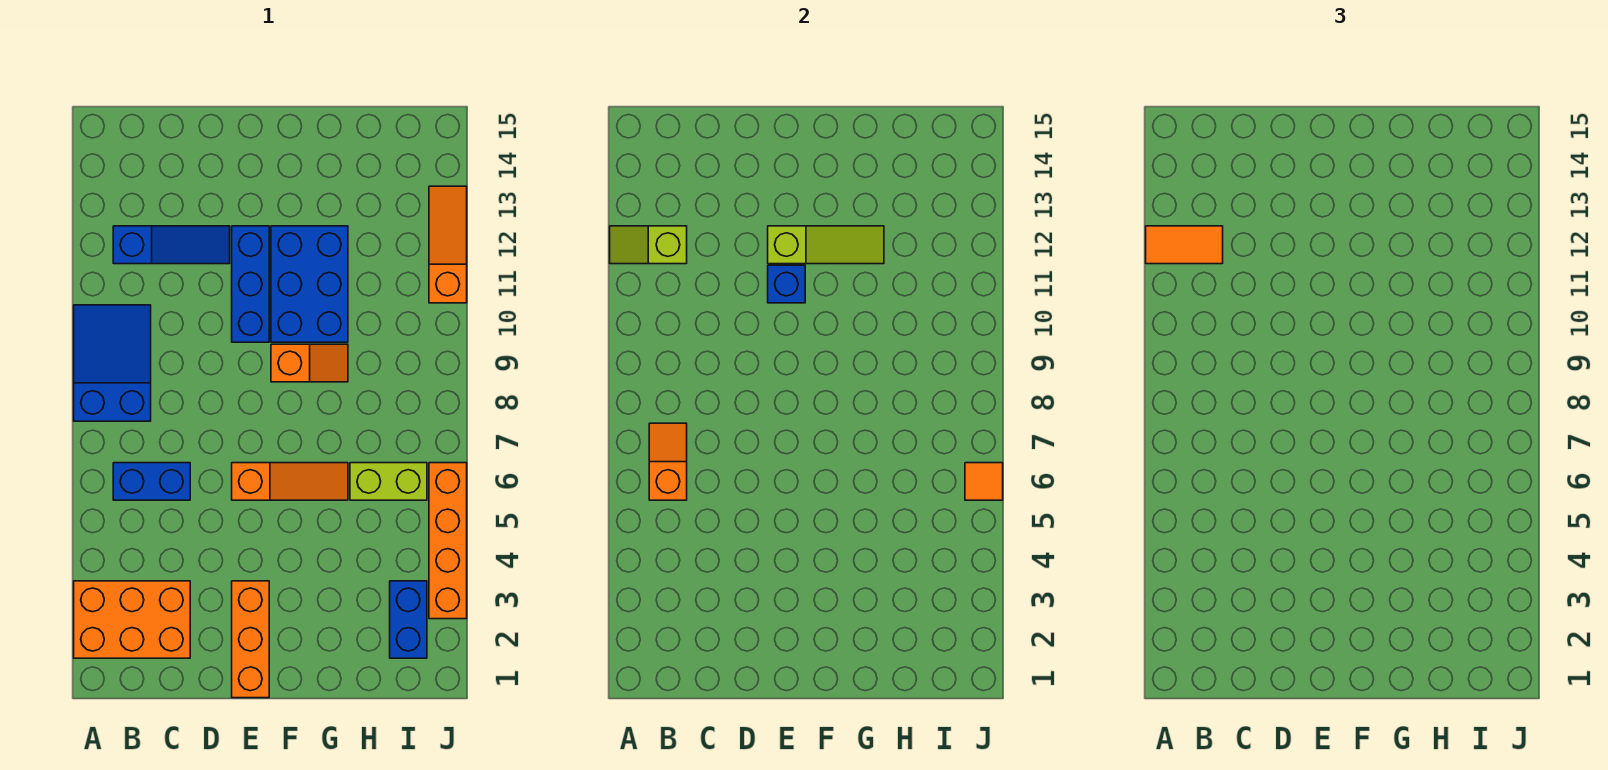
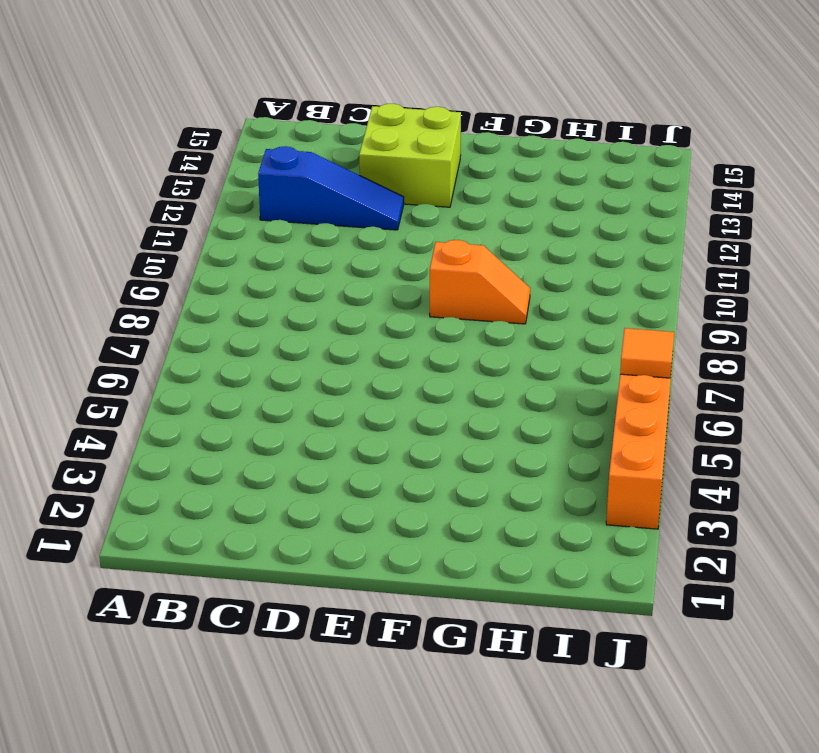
lime brick D13:E14 level 1 -> none
none -> orange brick A2:C3 level 1
none -> blue slope A8:B10 level 1 top 8
none -> blue brick B6:C6 level 1

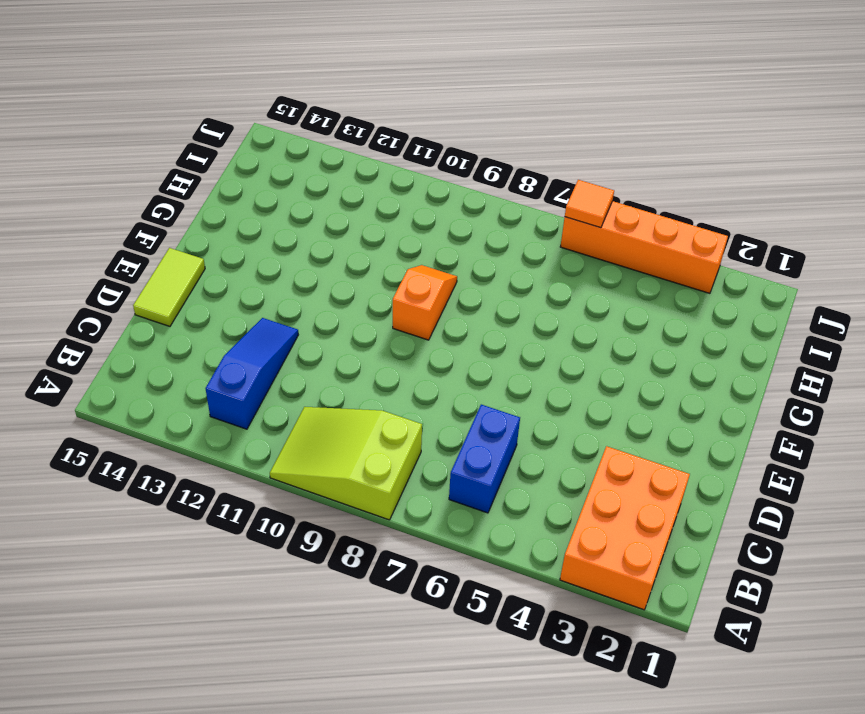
lime slope A8:B10 level 1 top 8 -> blue slope A8:B10 level 1 top 8
lime tile D15:E15 level 1 -> none
none -> orange brick E1:E3 level 1
none -> orange slope E6:G6 level 1 top E
none -> blue brick E10:E12 level 1

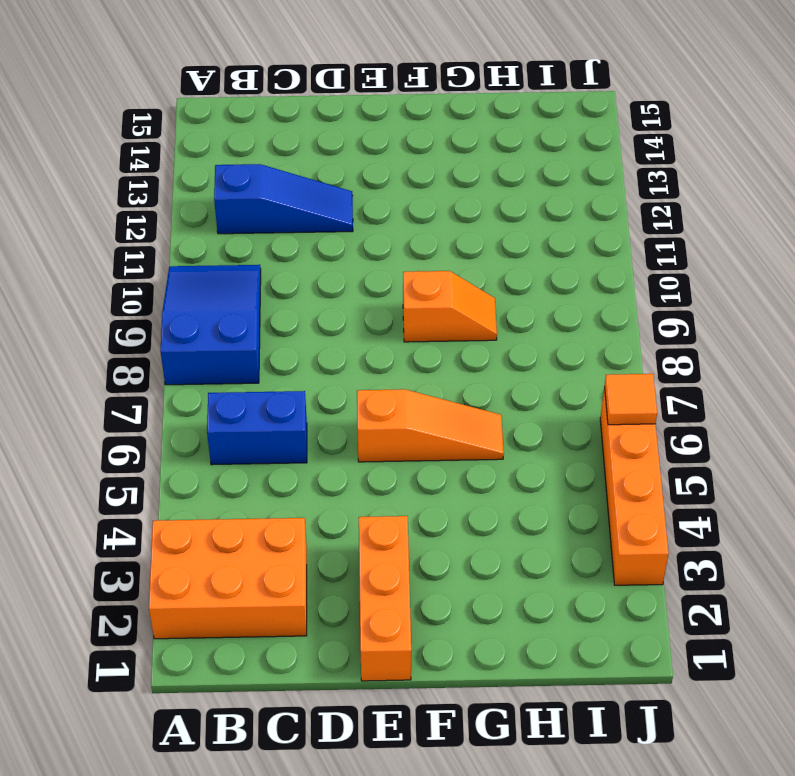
none -> blue brick E10:E12 level 1
none -> blue brick F10:G12 level 1
none -> lime brick H6:I6 level 1

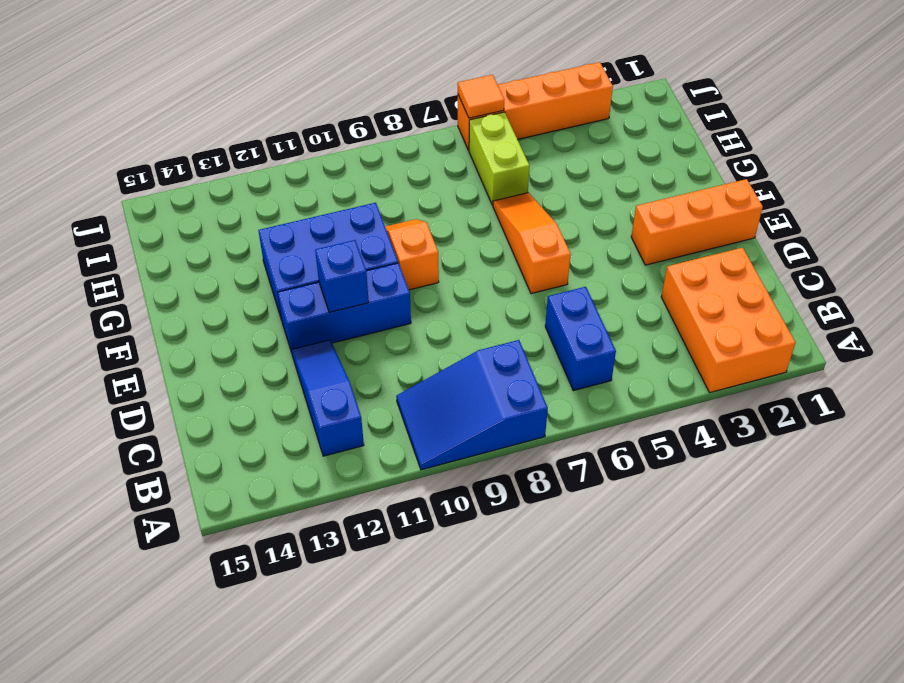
none -> blue brick I2:I3 level 1
none -> orange slope J11:J13 level 1 top 11
none -> lime slope A12:B12 level 2 top B

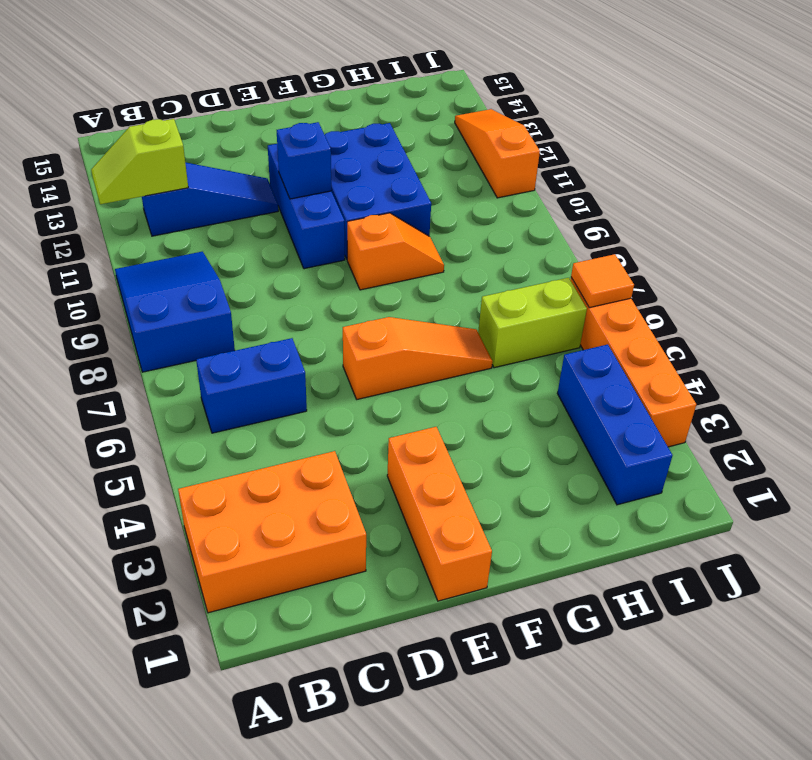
blue brick I2:I4 level 1 -> blue brick I2:I3 level 1
none -> orange slope B6:B7 level 2 top 6
none -> lime slope E12:G12 level 2 top E
none -> orange tile A12:B12 level 3

